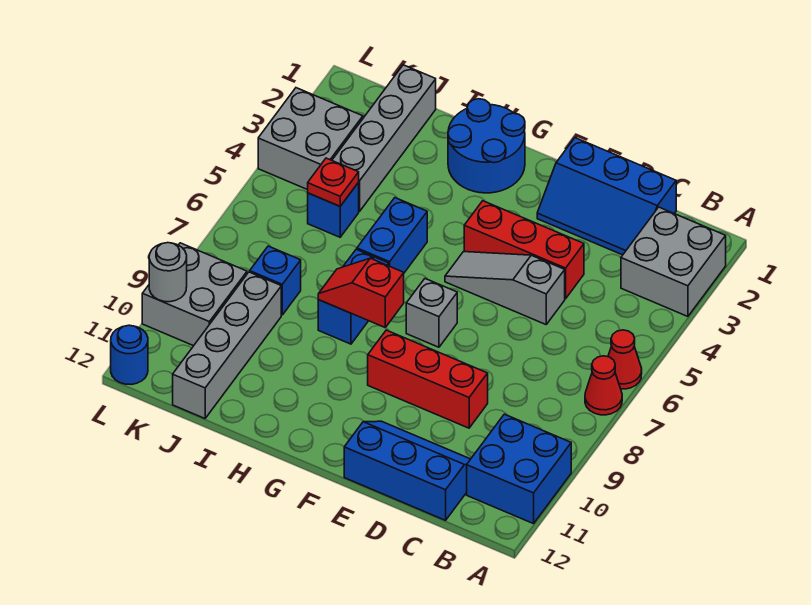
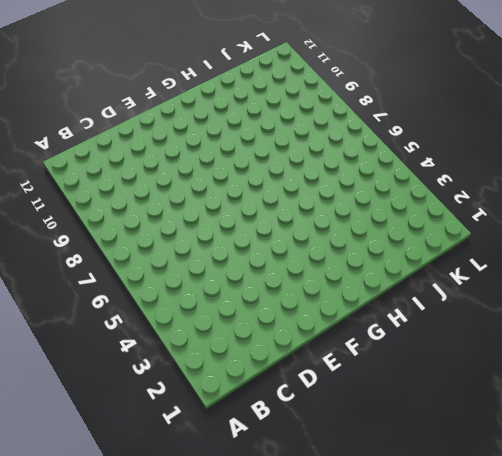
none -> grey brick A2:B3 level 1
none -> red cone A6 level 1
none -> red cone A7 level 1

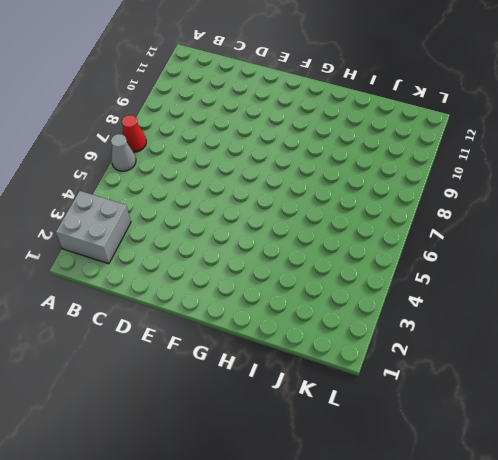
grey cone A6 level 1 -> red cone A6 level 1
none -> blue brick A10:B11 level 1
none -> blue slope C1:E2 level 1 top 1
none -> blue slope C11:E12 level 1 top 12

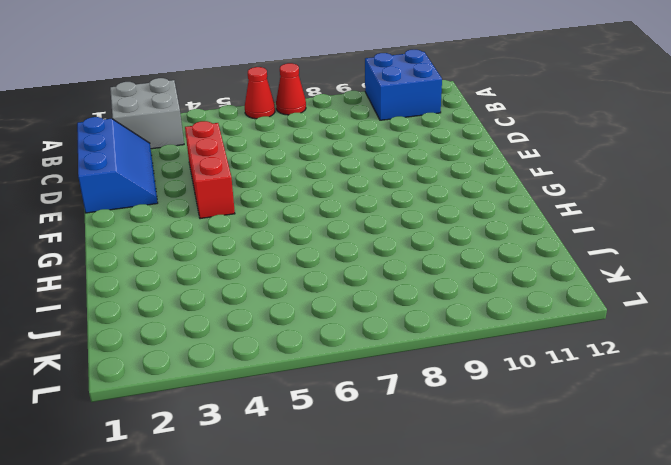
none -> blue slope C11:E12 level 1 top 12
none -> grey slope D5:F5 level 1 top D
none -> red brick D9:F9 level 1

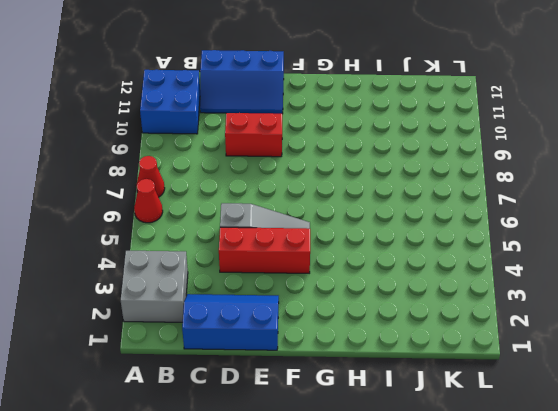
red brick D9:E9 level 1 -> red brick D9:F9 level 1
none -> grey brick F7 level 1
none -> blue round brick G1:H2 level 1
none -> blue brick H5:H6 level 1

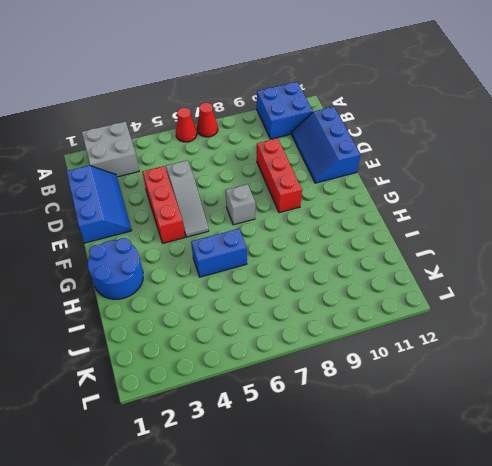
none -> blue brick H7:H8 level 1
none -> grey brick J1:J4 level 1
none -> blue brick J5 level 1

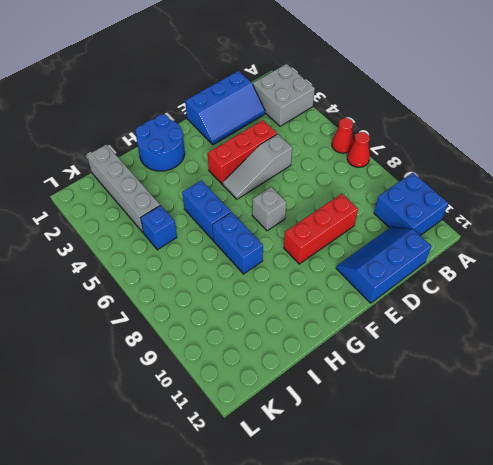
none -> blue brick J8 level 1
none -> grey brick J9:J12 level 1
none -> grey brick K3:L4 level 1

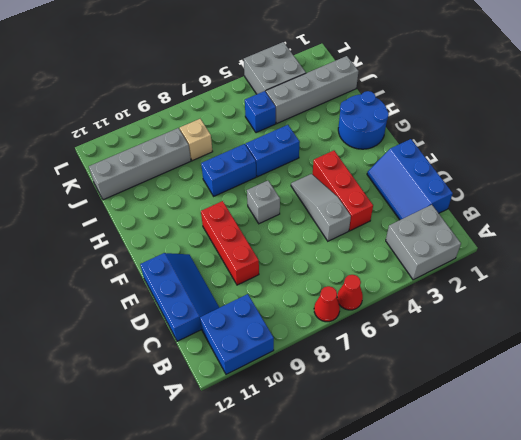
tan brick J8 level 1 -> blue brick J8 level 1
none -> grey brick K9:L10 level 1
none -> blue round brick L12 level 1
none -> red slope G8:H8 level 2 top G

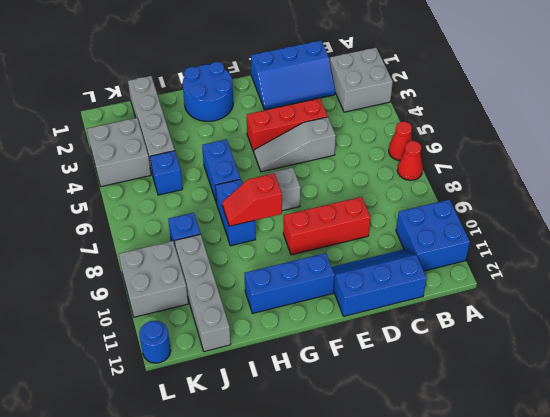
blue brick F11:H11 level 1 -> none
none -> red plate J5 level 2
none -> grey round brick L10 level 2

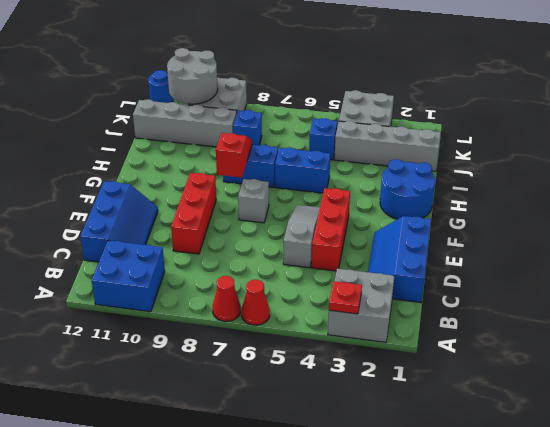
red plate A3 level 2 -> red plate J5 level 2
grey round brick K10:L11 level 2 -> grey round brick L10 level 2

